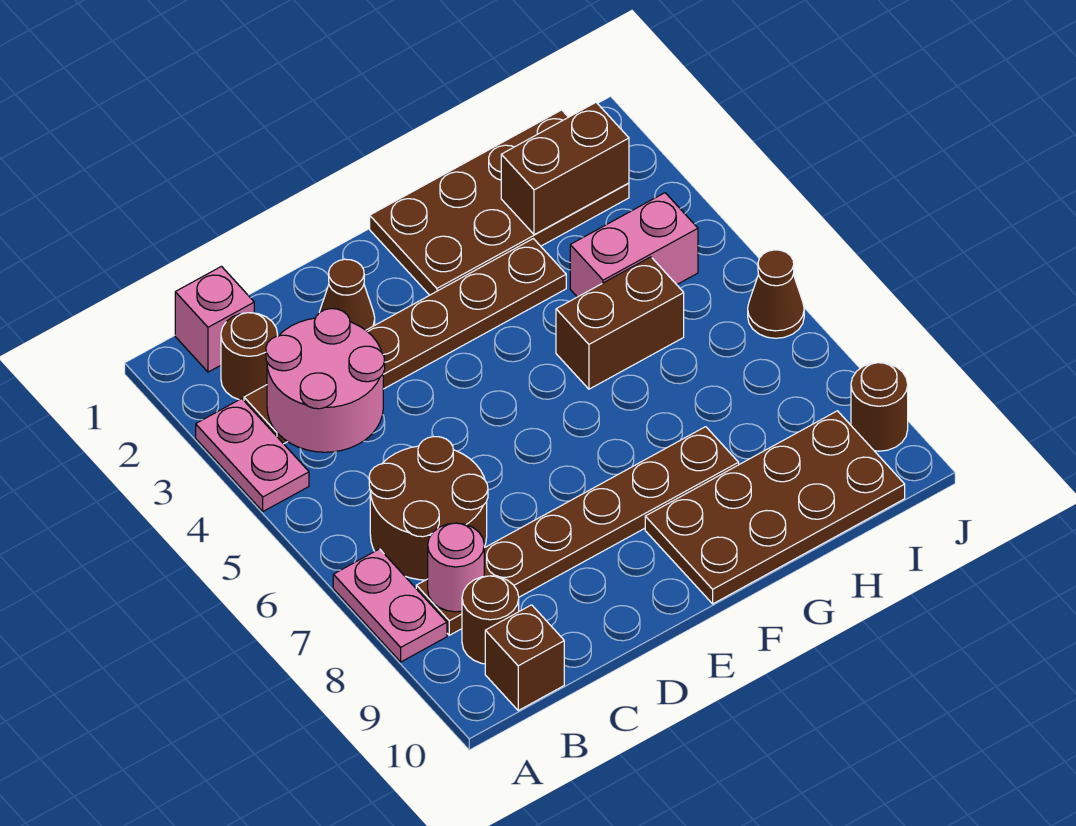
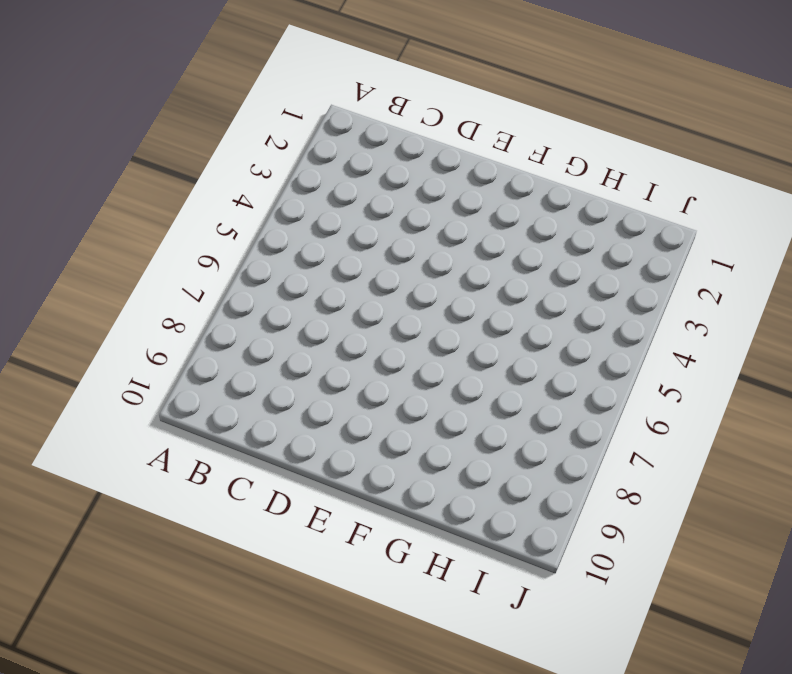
none -> pink plate A3:A4 level 1
none -> pink plate A7:A8 level 1
none -> pink brick B1 level 1

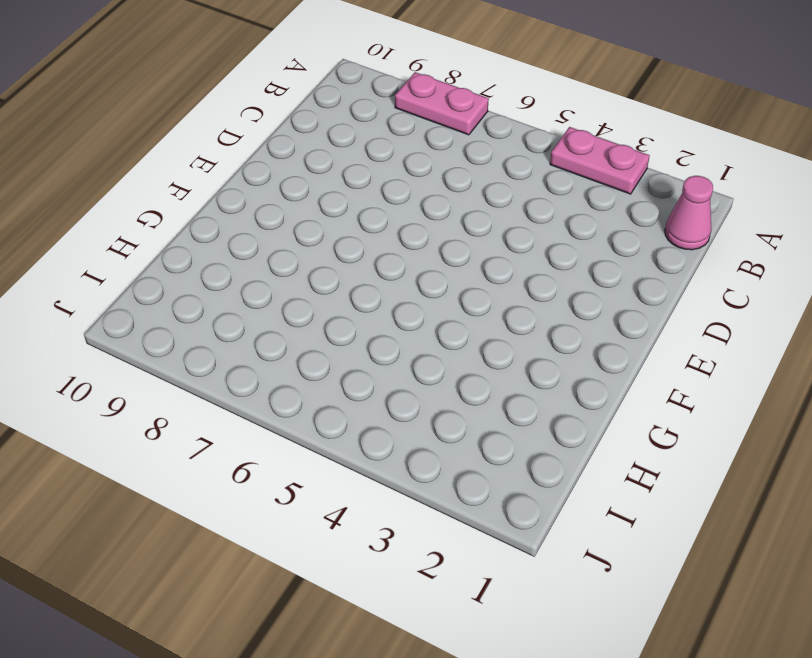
pink cone B1 level 1 -> pink brick B1 level 1
none -> brown round brick B2 level 1
none -> brown plate B3:G3 level 1
none -> brown round brick B6:C7 level 1

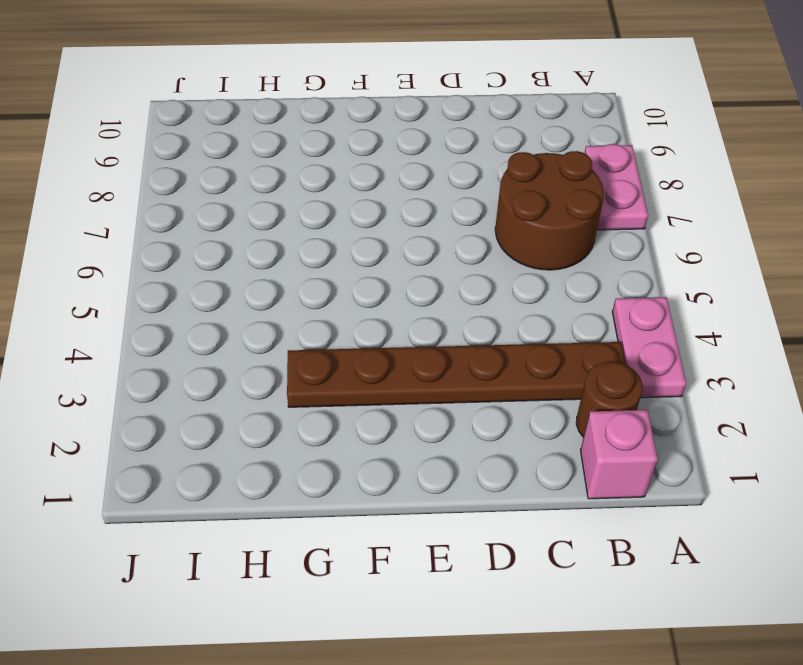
none -> brown plate B8:G8 level 1
none -> brown round brick B9 level 1
none -> brown brick B10 level 1

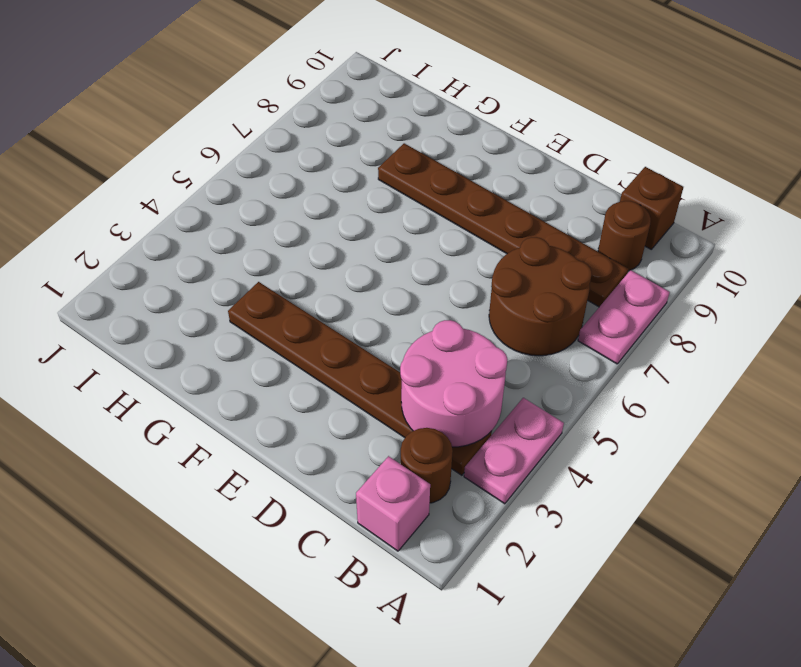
none -> brown cone D2 level 1
none -> brown plate F1:I2 level 1
none -> brown plate F9:I10 level 1

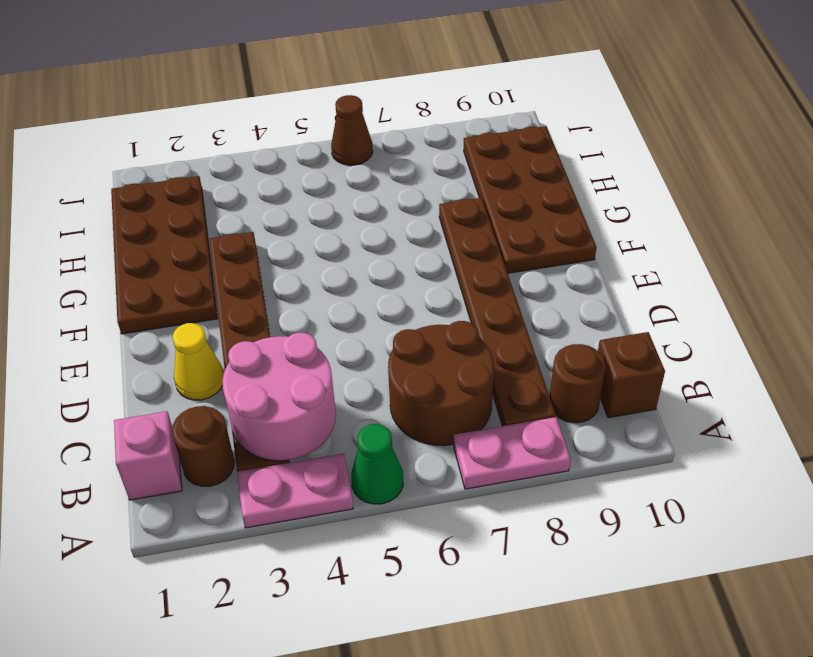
green cone A5 level 1 -> none
yellow cone D2 level 1 -> brown cone D2 level 1
none -> brown brick G5:H5 level 1
none -> pink brick H4:I4 level 1
none -> brown round brick J9 level 1

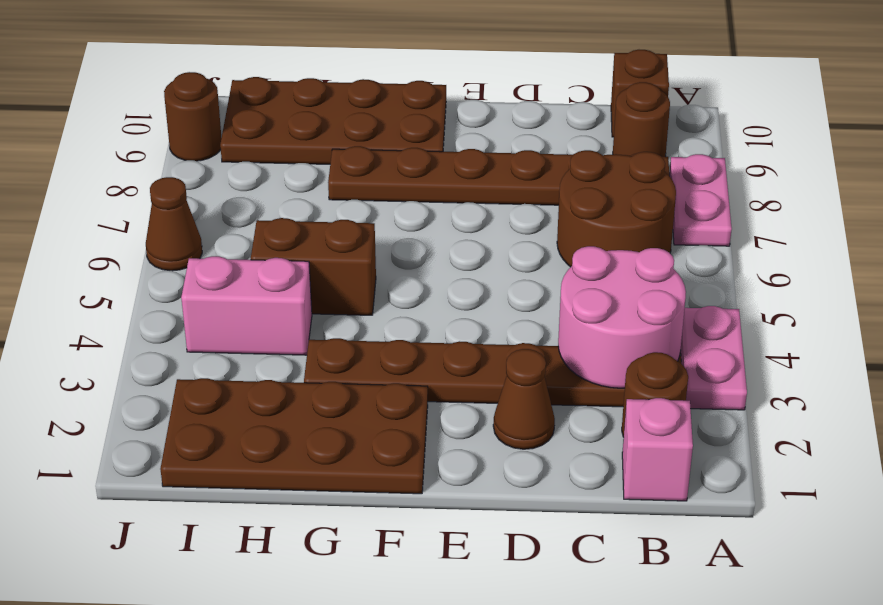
none -> pink round brick B8 level 2
none -> brown brick H2:I2 level 2

